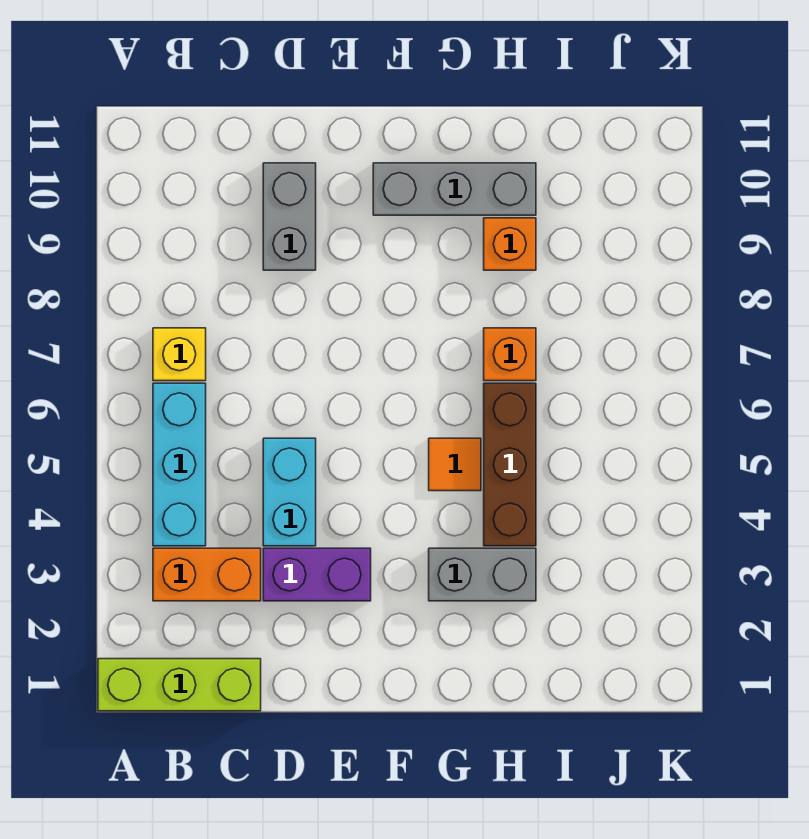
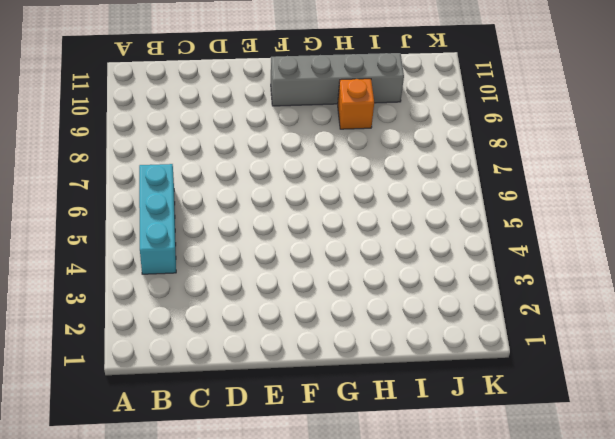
grey brick F10:I10 level 1 -> grey brick F10:H10 level 1
none -> lime brick A1:C1 level 1
none -> orange brick B3:C3 level 1
none -> yellow brick B7 level 1

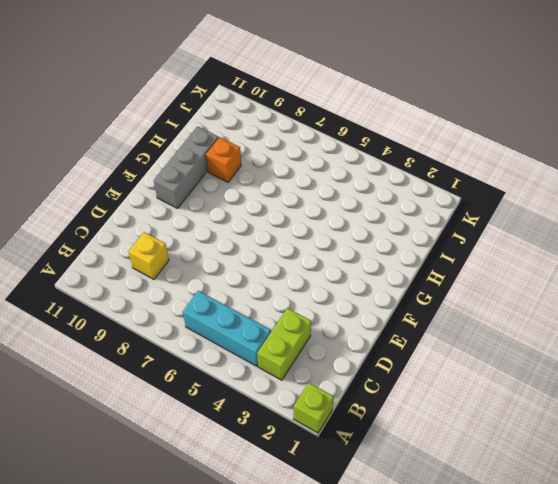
lime brick A1 level 1 -> lime brick A1:C1 level 1
lime brick B3:C3 level 1 -> orange brick B3:C3 level 1
yellow brick C9 level 1 -> yellow brick B7 level 1
none -> purple brick D3:E3 level 1
none -> cyan brick D4:D5 level 1
none -> grey brick D9:D10 level 1

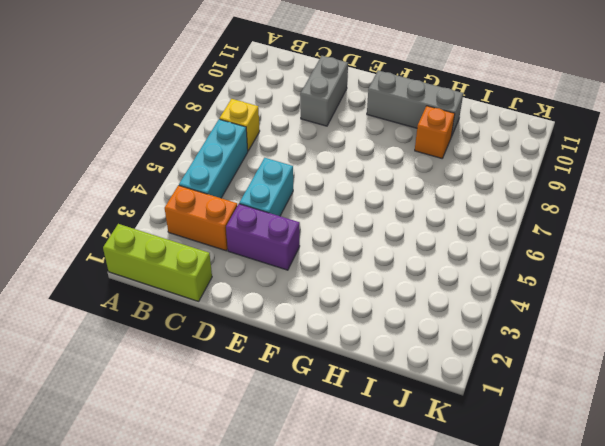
none -> grey brick G3:H3 level 1
none -> orange tile G5 level 1
none -> brown brick H4:H6 level 1

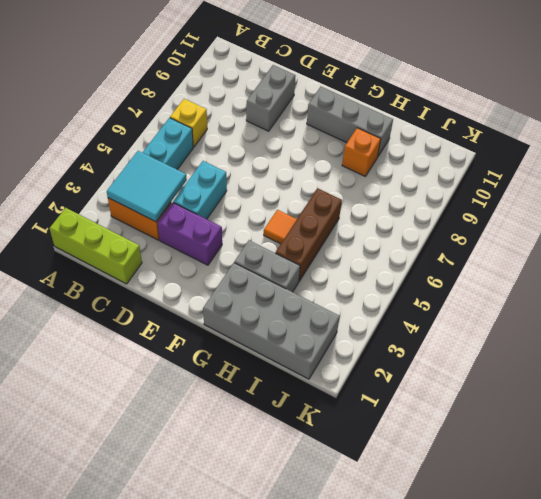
cyan tile B3:C4 level 2 -> none
grey brick G1:J2 level 1 -> none
none -> orange brick H7 level 1

